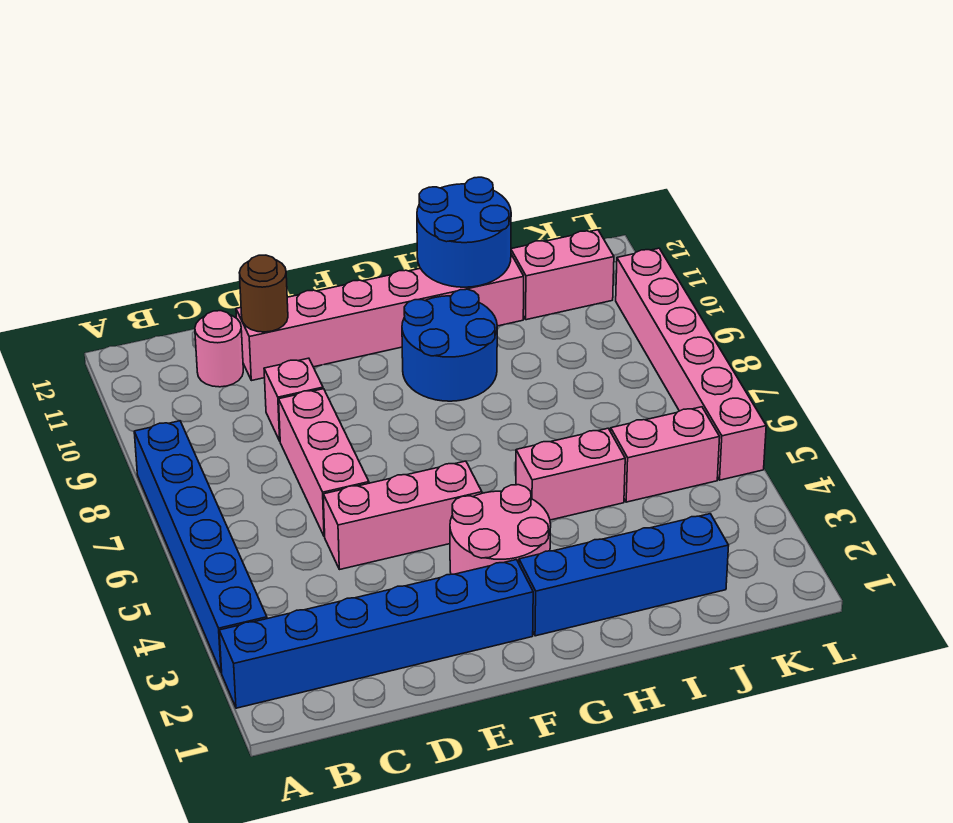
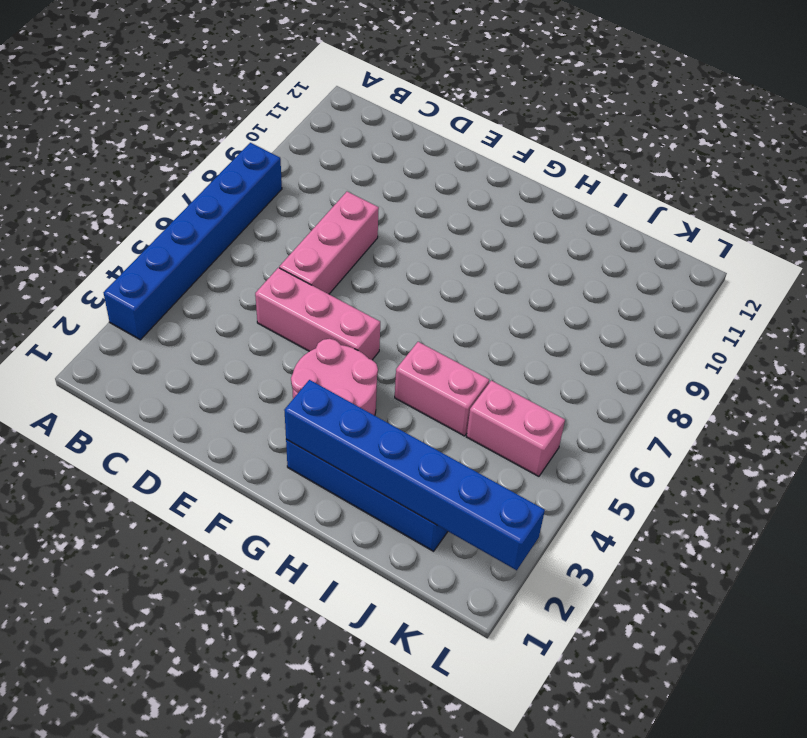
blue brick G2:L2 level 2 -> blue brick A2:F2 level 1
none -> pink round brick C11 level 1
none -> pink brick D9 level 1
none -> pink brick D11:I11 level 1

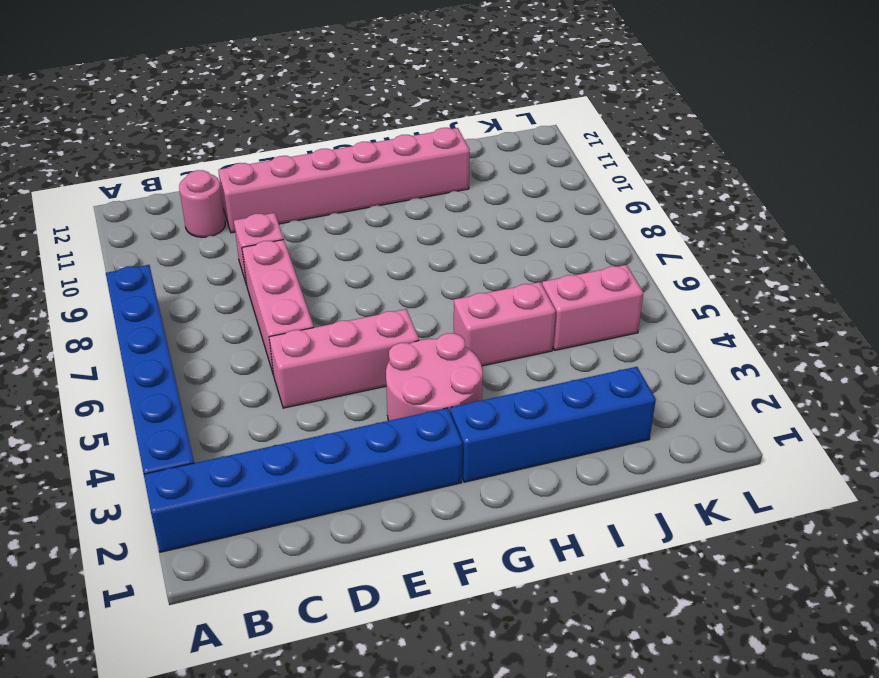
none -> blue round brick G9:H10 level 1
none -> pink brick J11:K11 level 1
none -> pink brick L5:L10 level 1

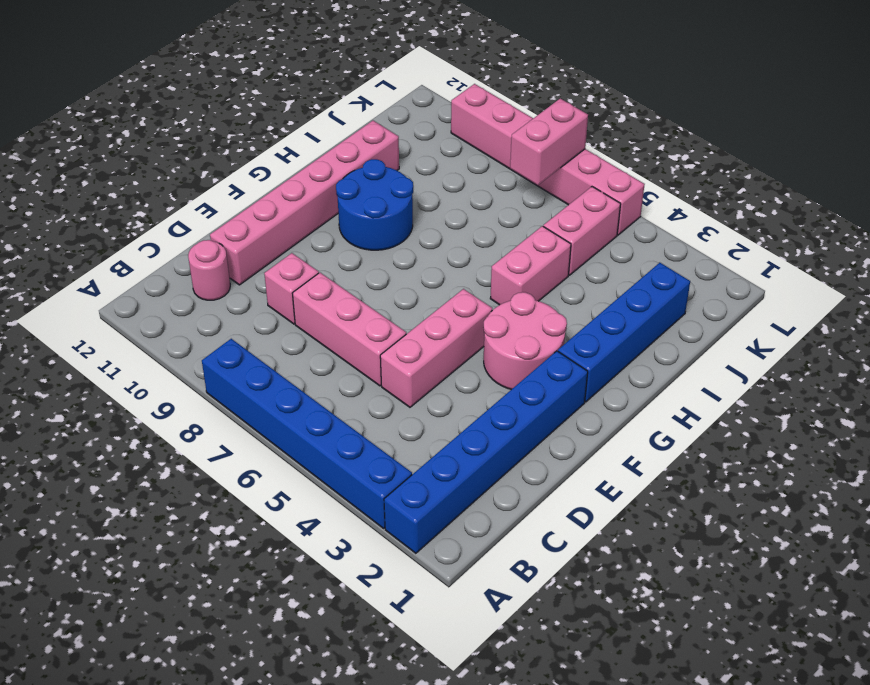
pink brick K7:L7 level 2 -> pink brick J11:K11 level 1
none -> brown round brick D11 level 2
none -> blue round brick H11:I12 level 2

